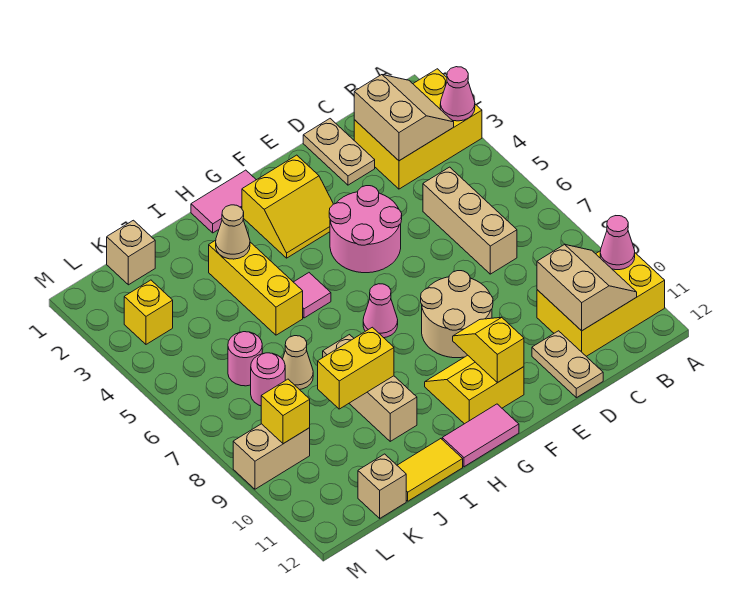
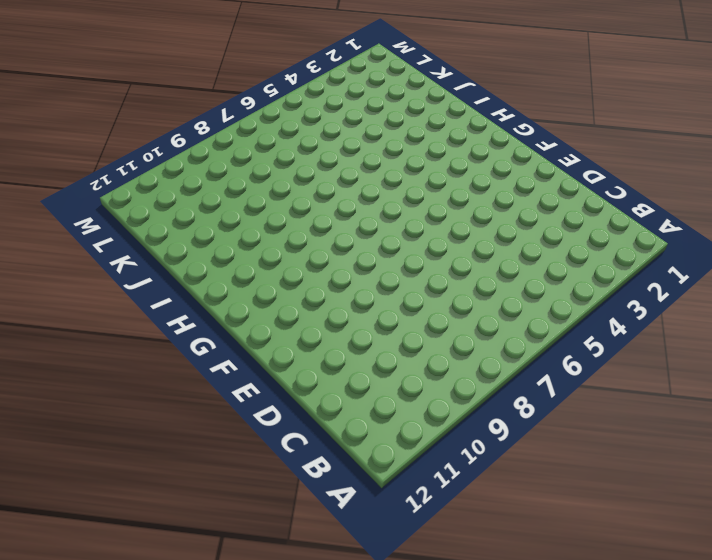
none -> yellow brick A2:C3 level 1
none -> yellow brick A10:C11 level 1
none -> tan brick C5:C7 level 1
none -> tan plate D1:D2 level 1

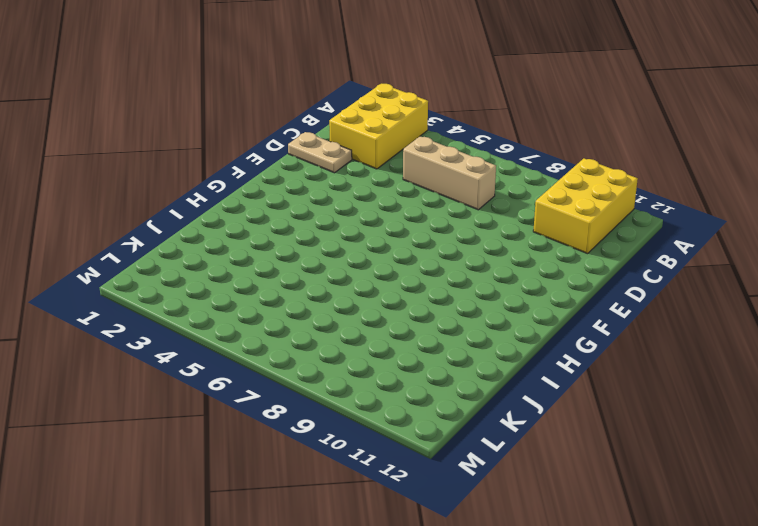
none -> tan plate D11:D12 level 1
none -> pink round brick E4:F5 level 1
none -> tan round brick E8:F9 level 1
none -> yellow slope F2:G3 level 1 top 2

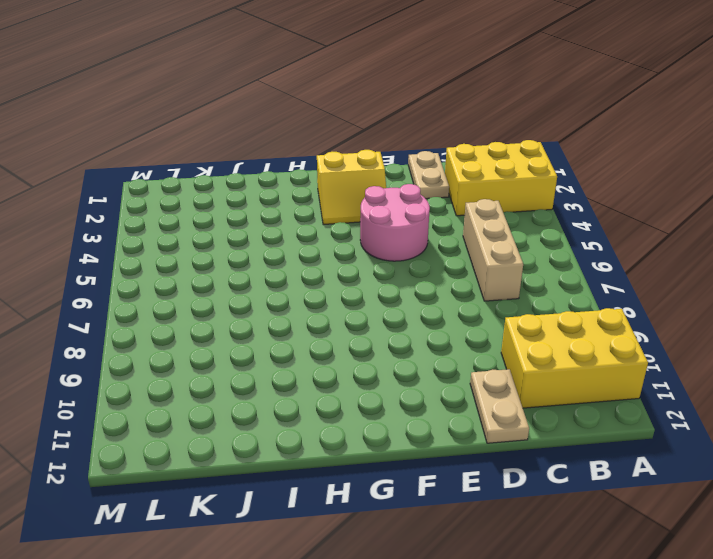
none -> tan round brick E8:F9 level 1
none -> yellow slope F10:G11 level 1 top 11
none -> pink tile G1:H1 level 1
none -> pink cone G7 level 1

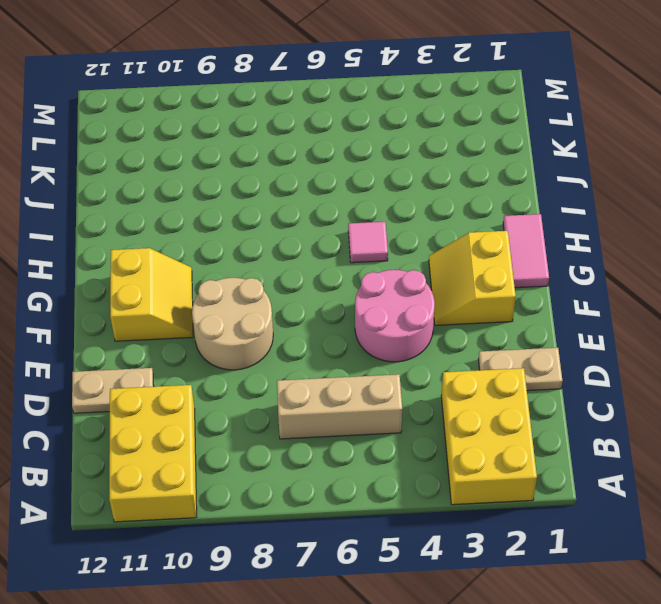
none -> pink cone G7 level 1
none -> pink tile G12:H12 level 1
none -> yellow brick I3:I5 level 1
none -> tan brick I8:I10 level 1

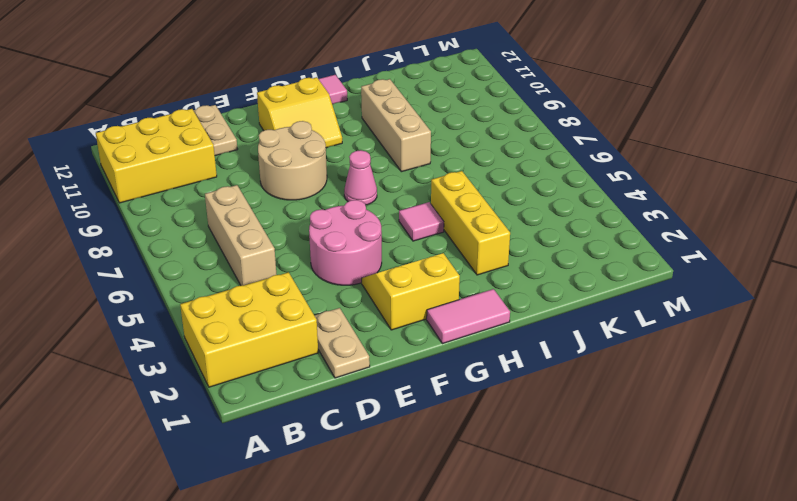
none -> yellow tile I12:J12 level 1
none -> tan cone J7 level 1
none -> tan brick K1 level 1
none -> pink round brick K6 level 1

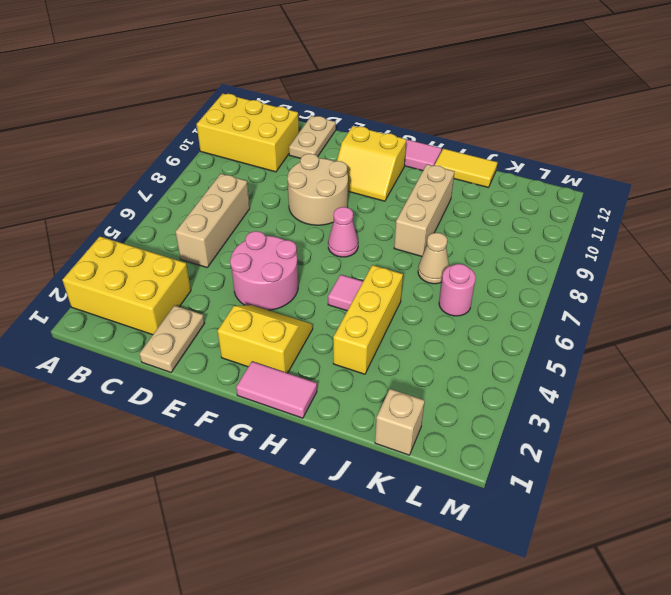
none -> pink round brick K7 level 1
none -> tan brick K12 level 1
none -> yellow brick L3 level 1
none -> tan brick L9:M9 level 1

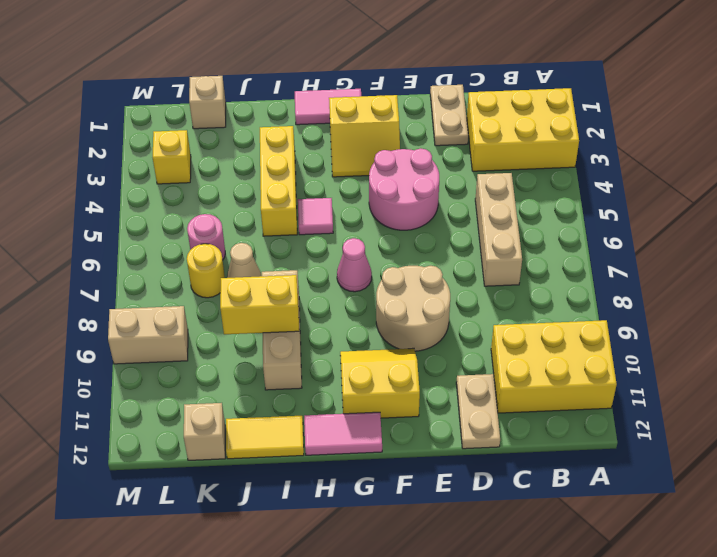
yellow round brick K7 level 1 -> pink round brick K7 level 1
none -> pink cone A3 level 2
none -> pink cone A10 level 2
none -> tan slope B2:C3 level 2 top C
none -> tan slope B10:C11 level 2 top C

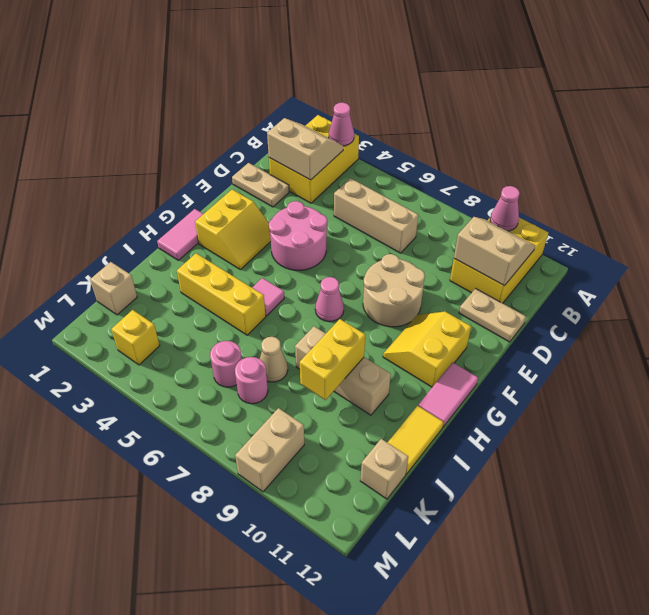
none -> yellow slope F10:F11 level 2 top 11
none -> tan cone I3 level 2
none -> yellow brick L9 level 2

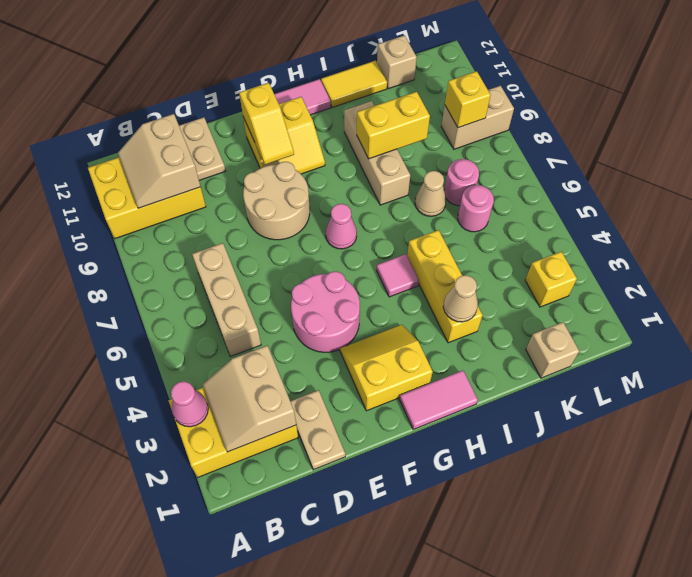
none -> pink cone A10 level 2

